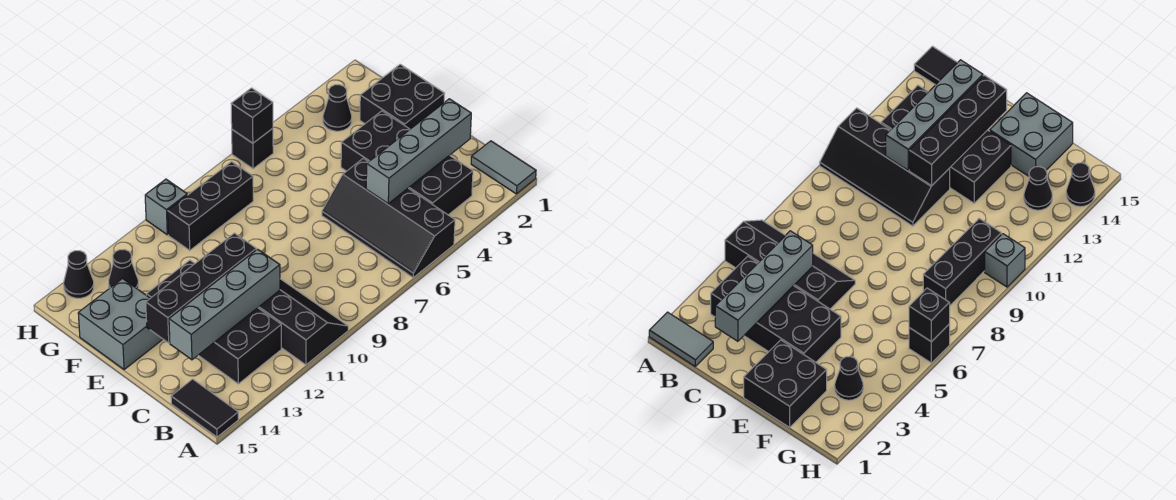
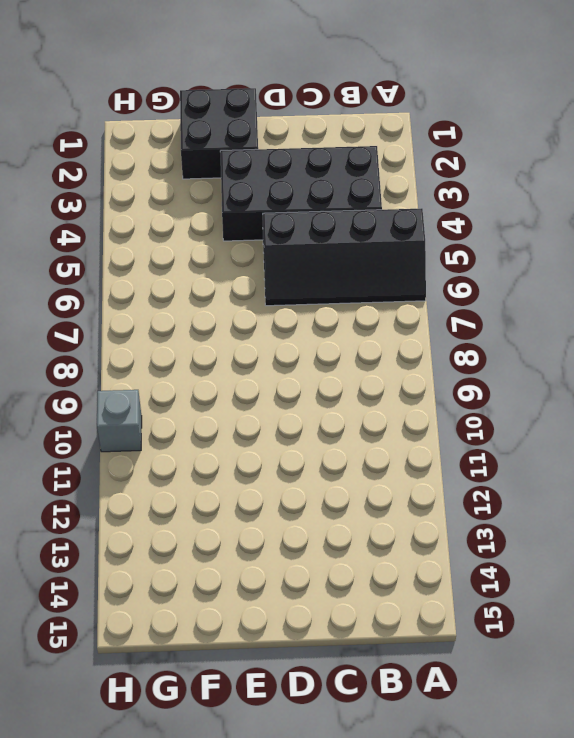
none -> grey tile A1:B1 level 1
none -> black slope A10:D11 level 1 top 11
none -> black tile A15:B15 level 1

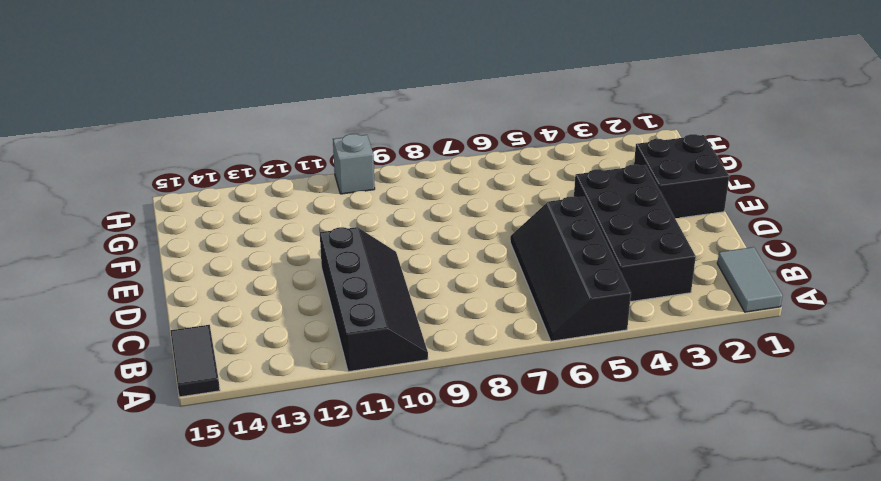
none -> black brick B12:E13 level 1
none -> grey brick E14:F15 level 1
none -> black cone G3 level 1

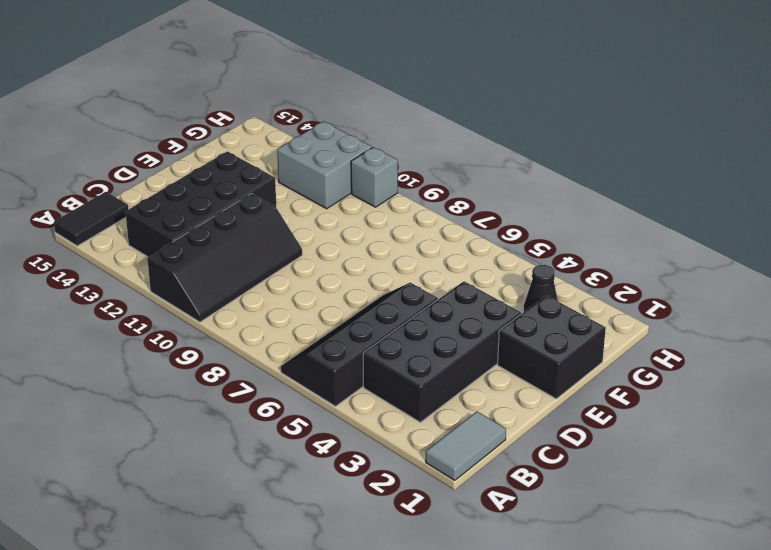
grey brick G11:H12 level 1 -> grey brick E14:F15 level 1
none -> black brick G8:G10 level 1
none -> black cone G13 level 1
none -> black brick H6 level 1

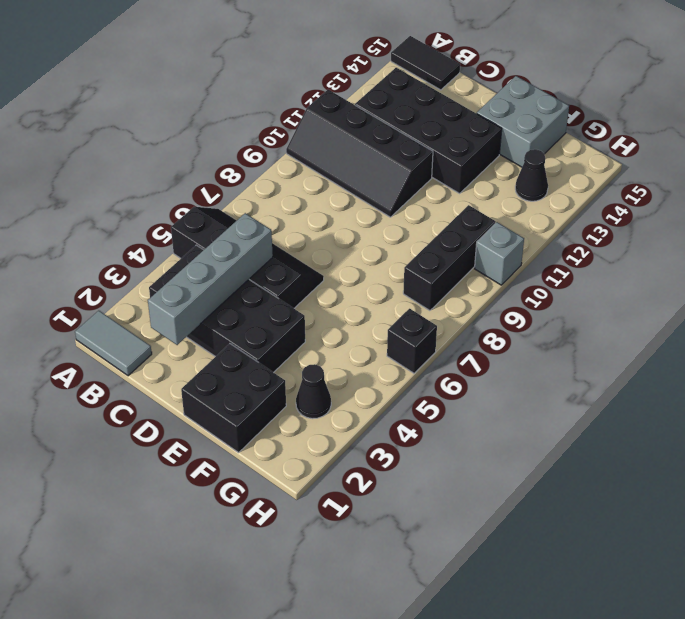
none -> black cone H14 level 1
none -> grey brick C11:C14 level 2
none -> black brick D11:D14 level 2

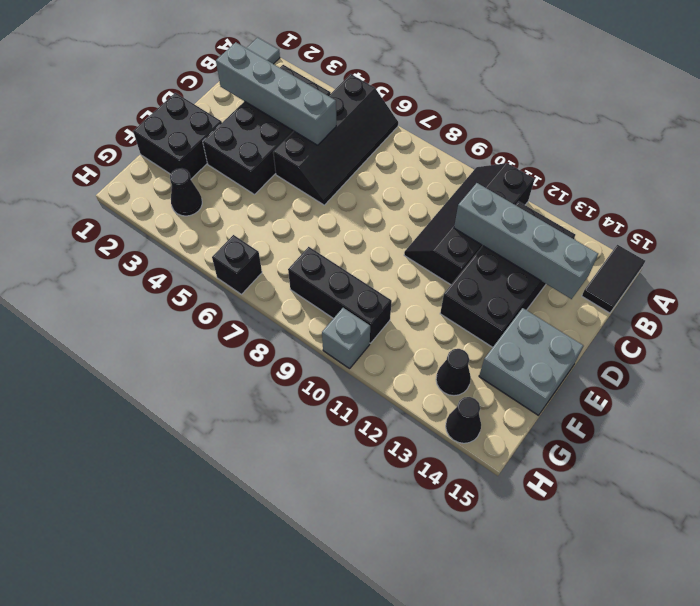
none -> black brick D11:D14 level 2
none -> black brick H6 level 2

